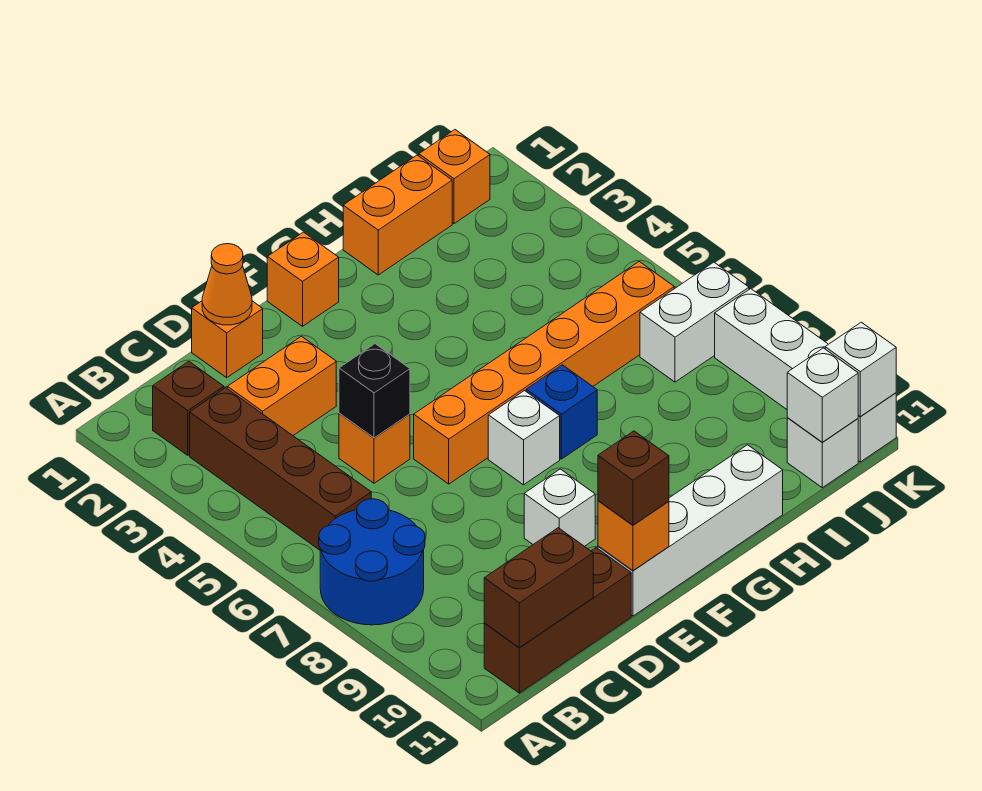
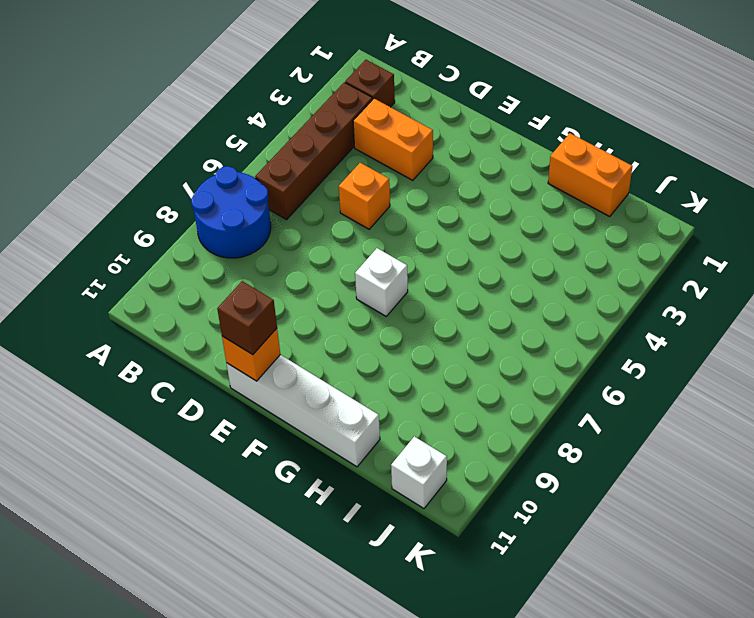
none -> brown brick B11:D11 level 1
none -> orange brick D1 level 1
none -> orange brick E6:J6 level 1

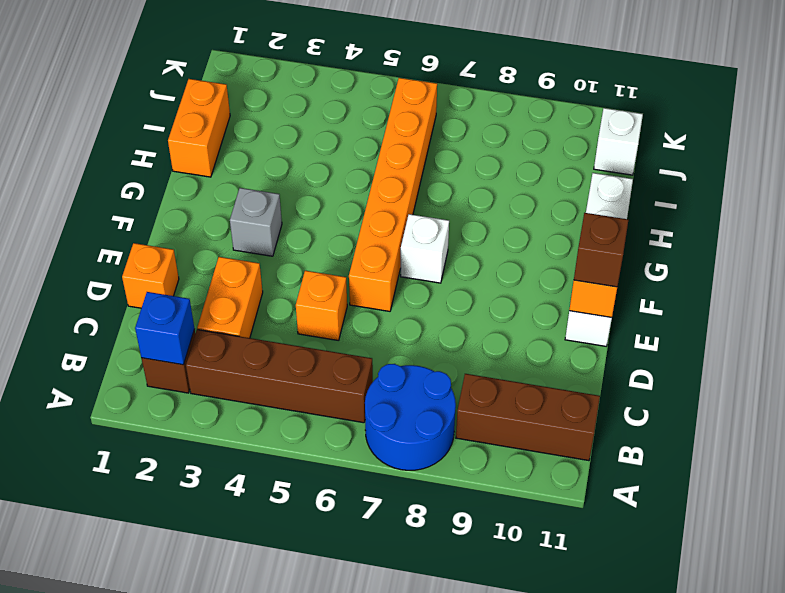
blue brick B2 level 2 -> blue brick G7 level 1
brown brick B9:B11 level 1 -> brown brick B11:D11 level 1
grey brick F3 level 1 -> none
none -> white brick E9 level 1
none -> orange brick F1 level 1
none -> orange brick J1 level 1

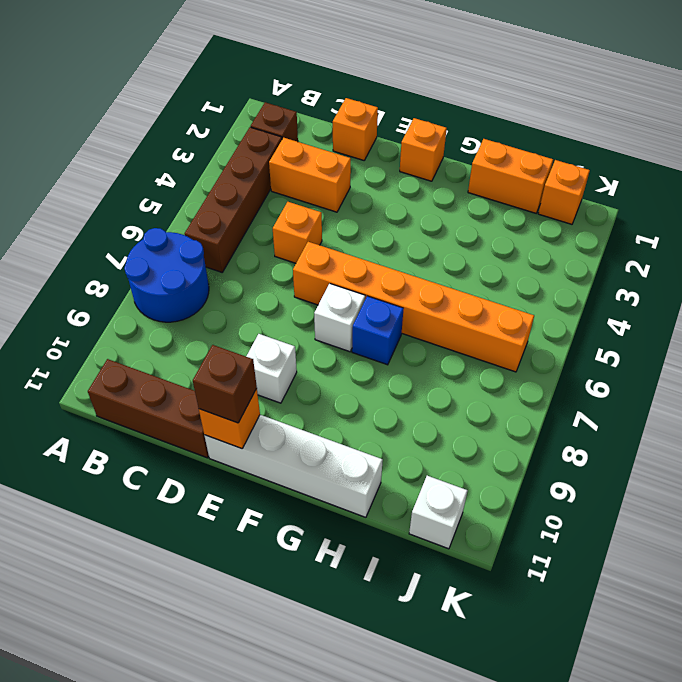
none -> white brick J7:K7 level 1
none -> white brick K8:K11 level 1
none -> brown brick B11:C11 level 2

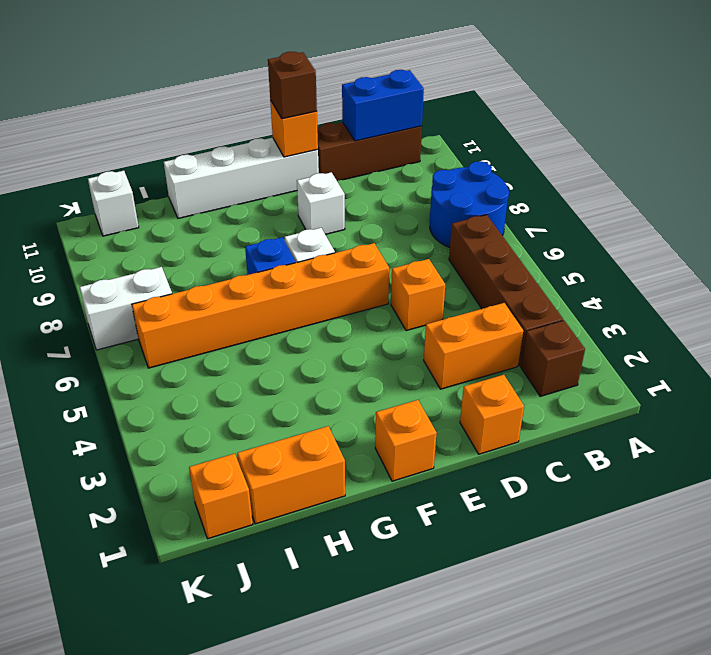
blue brick B11:C11 level 2 -> brown brick B11:C11 level 2
none -> white brick K8:K11 level 1
none -> orange cone D1 level 2
none -> black brick D5 level 2

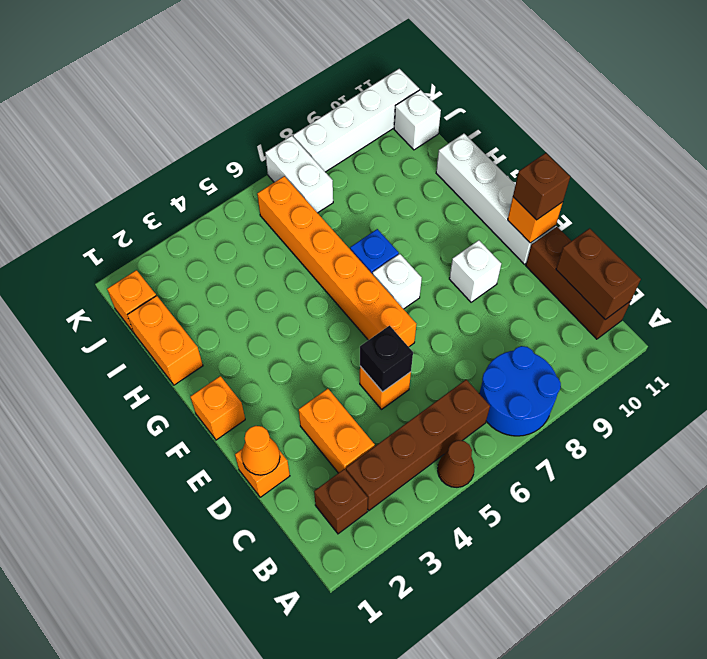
brown cone A5 level 1 -> none
none -> white brick J11 level 2
none -> white brick K11 level 2

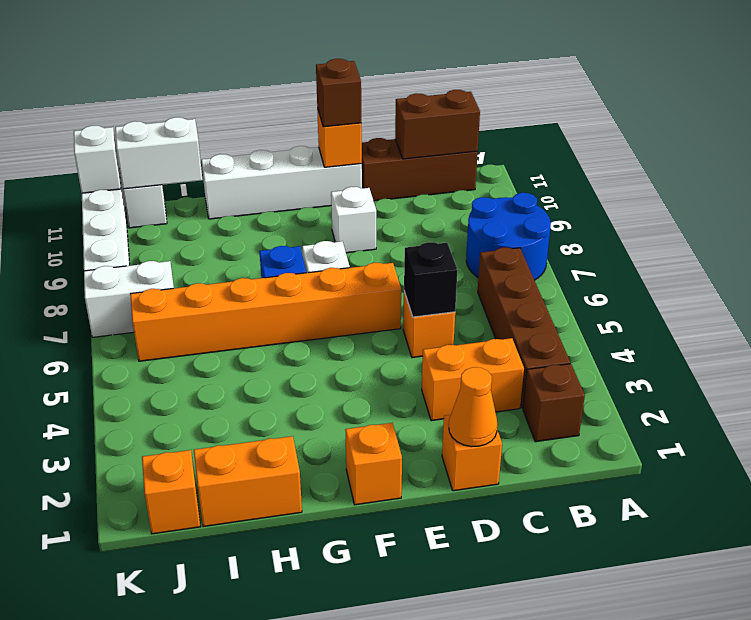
white brick I11:J11 level 2 -> white brick J11 level 2

